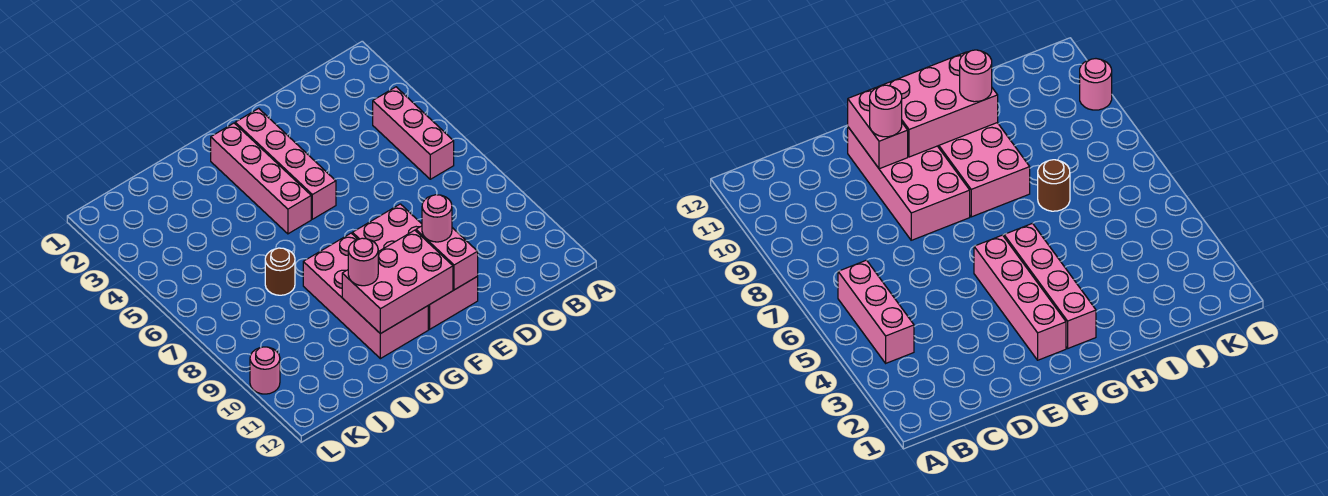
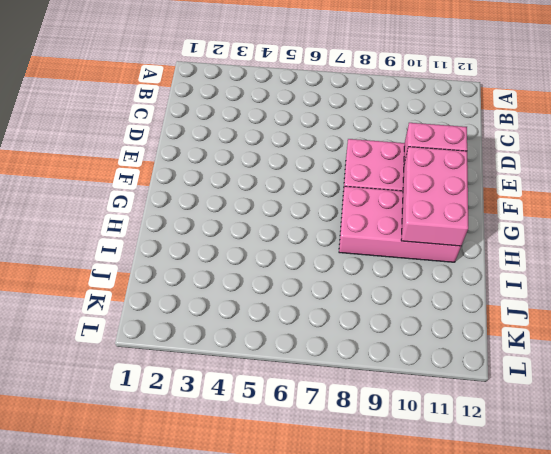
none -> pink brick B4:B6 level 1
none -> pink brick F2:F5 level 1

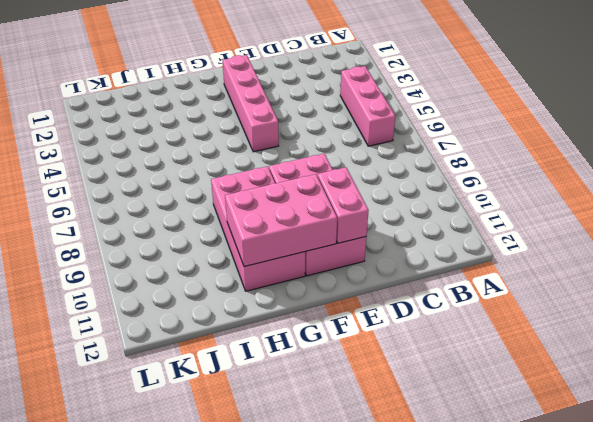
none -> pink brick G2:G5 level 1
none -> brown round brick I7 level 1

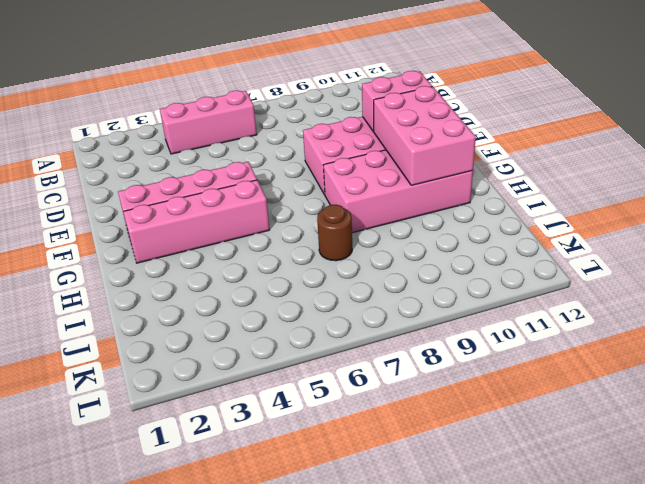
none -> pink round brick L10 level 1
none -> pink round brick E10 level 3

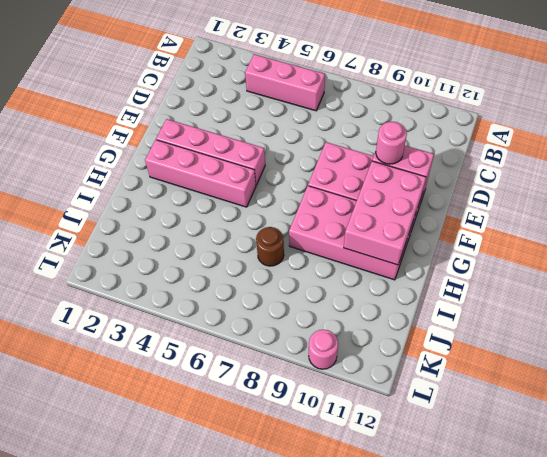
none -> pink round brick H10 level 3

